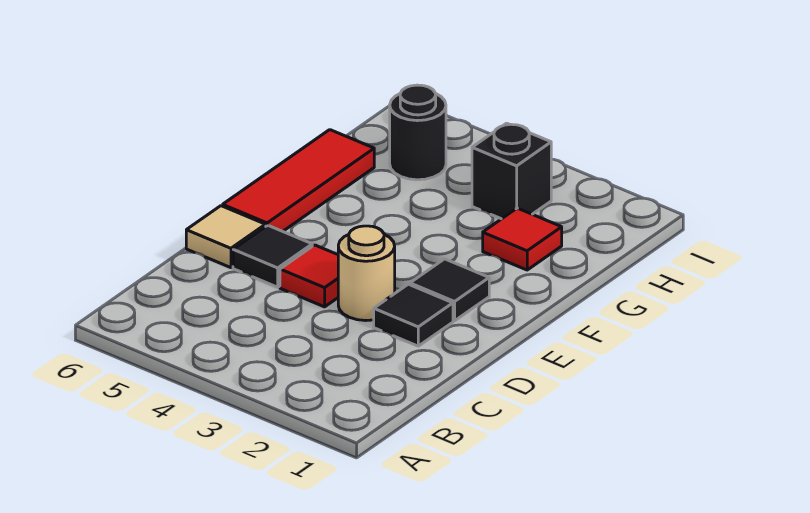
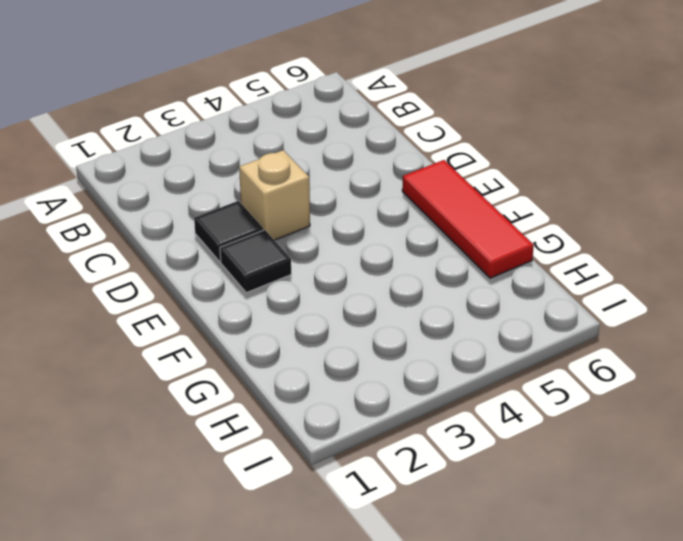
tan brick D3 level 1 -> tan round brick D3 level 1
none -> red tile D4 level 1
none -> black tile D5 level 1

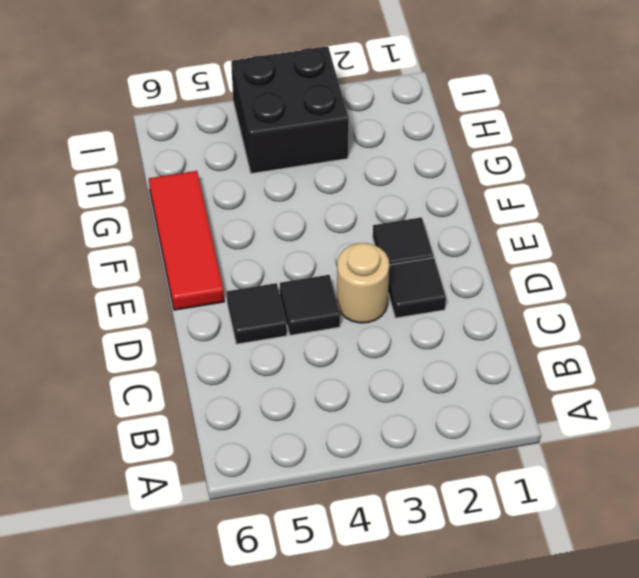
black tile D4 level 1 -> red tile D4 level 1
black brick H3:I4 level 1 -> black brick H3 level 1
none -> tan tile D6 level 1
none -> red tile G2 level 1

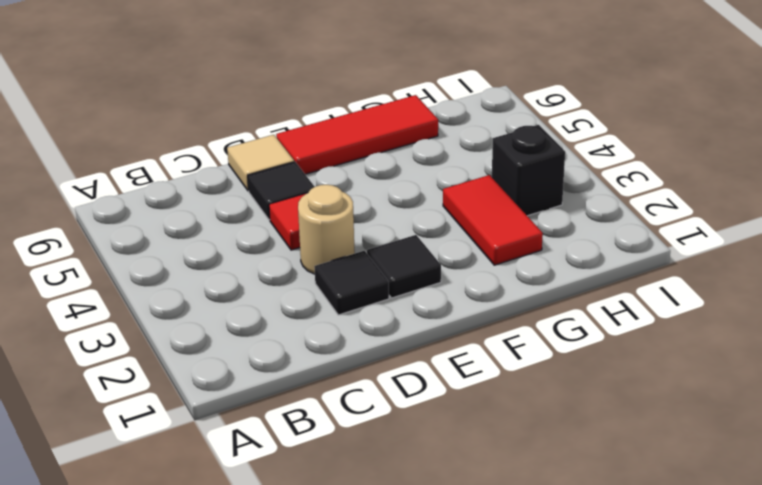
red tile G2:G3 level 1 -> red tile G2 level 1
none -> black round brick H5 level 1

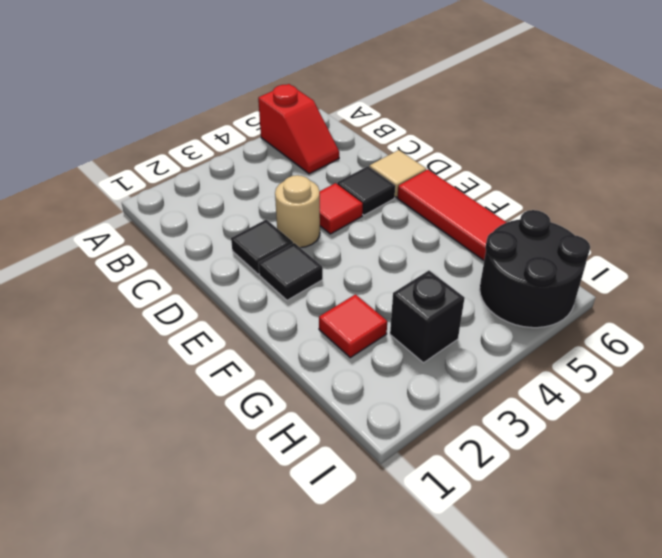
red slope A5:B5 level 1 top A -> none
black round brick H5:I6 level 1 -> black round brick H5 level 1

